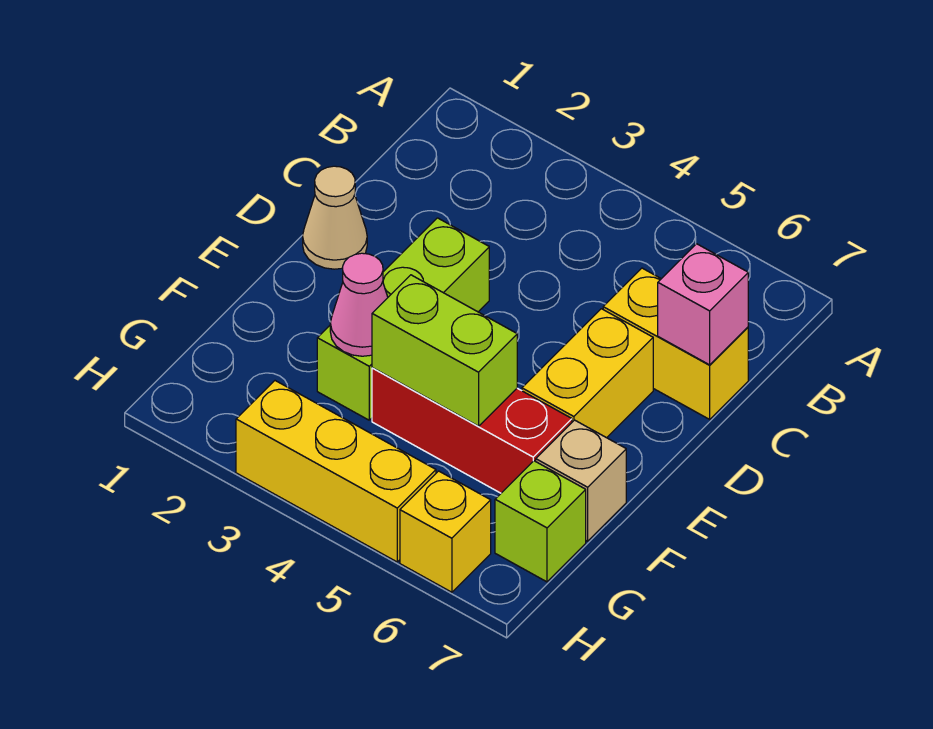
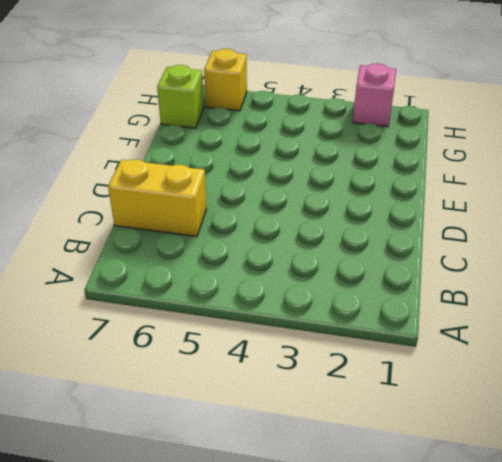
pink brick H2 level 1 -> pink brick C7 level 2
none -> tan cone D1 level 1
none -> lime brick D3:F3 level 1
none -> yellow brick D6:E6 level 1

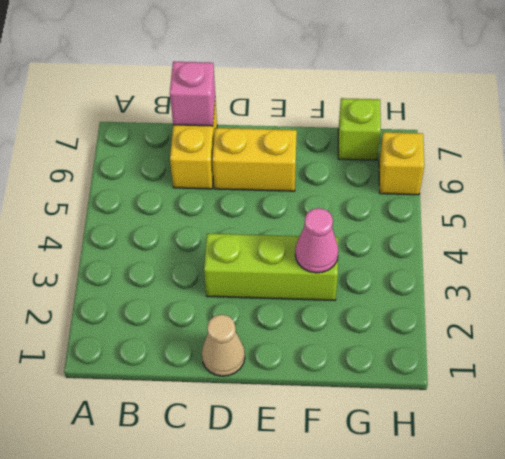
none -> red brick F4:F6 level 1
none -> tan brick F7 level 1
none -> yellow brick H3:H5 level 1

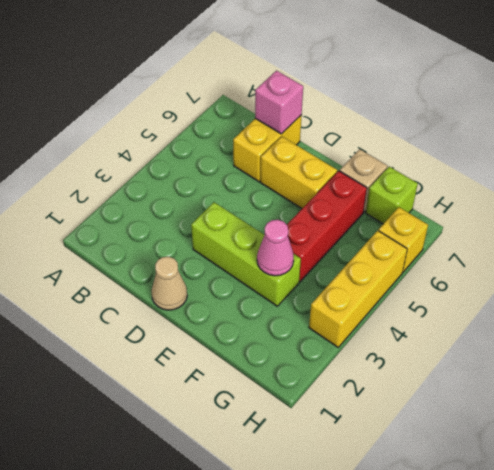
none -> lime brick F4:F5 level 2

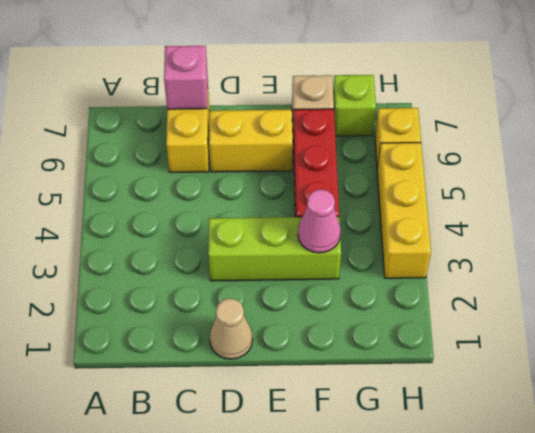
none -> lime brick F4:F5 level 2

